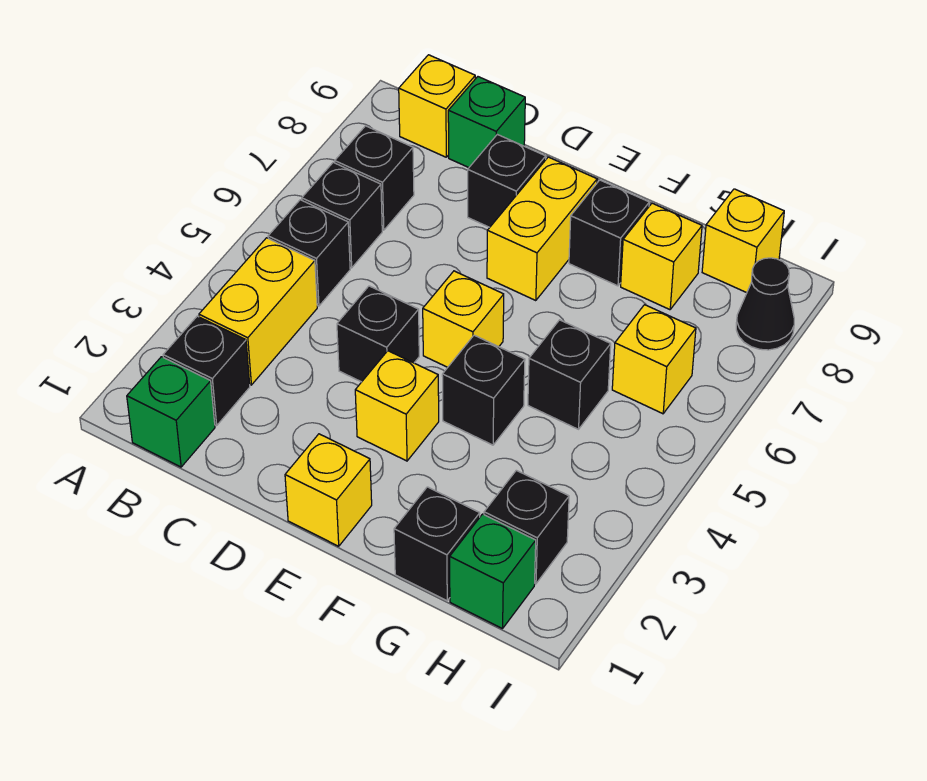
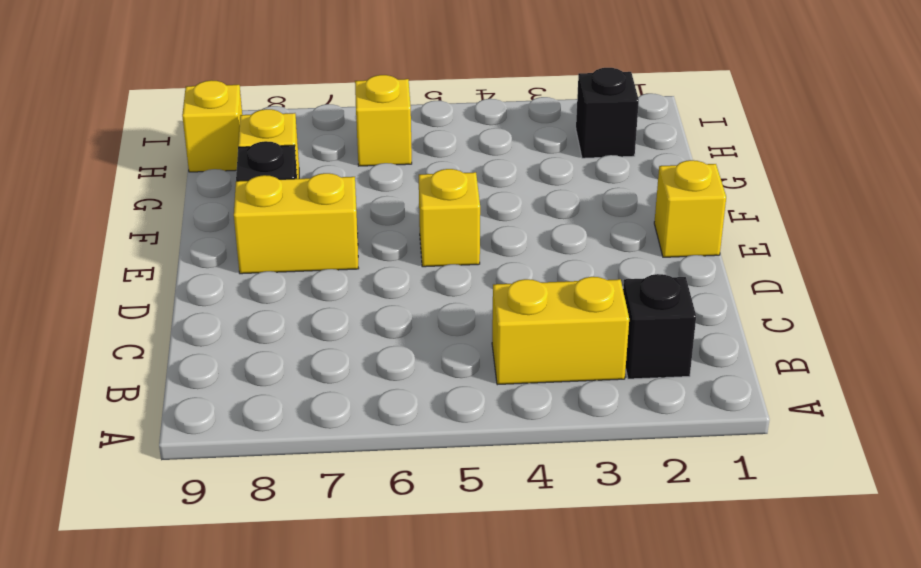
none -> green brick B1 level 1
none -> black brick B5 level 1
none -> black brick B6 level 1

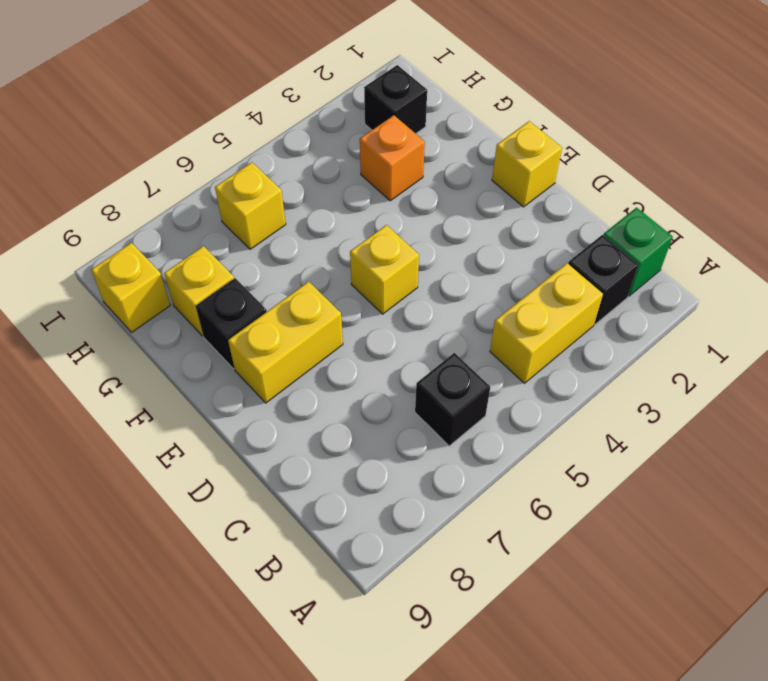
orange brick G3 level 1 -> none
none -> black brick B5 level 1
none -> black brick B7 level 1
none -> yellow brick B9 level 1

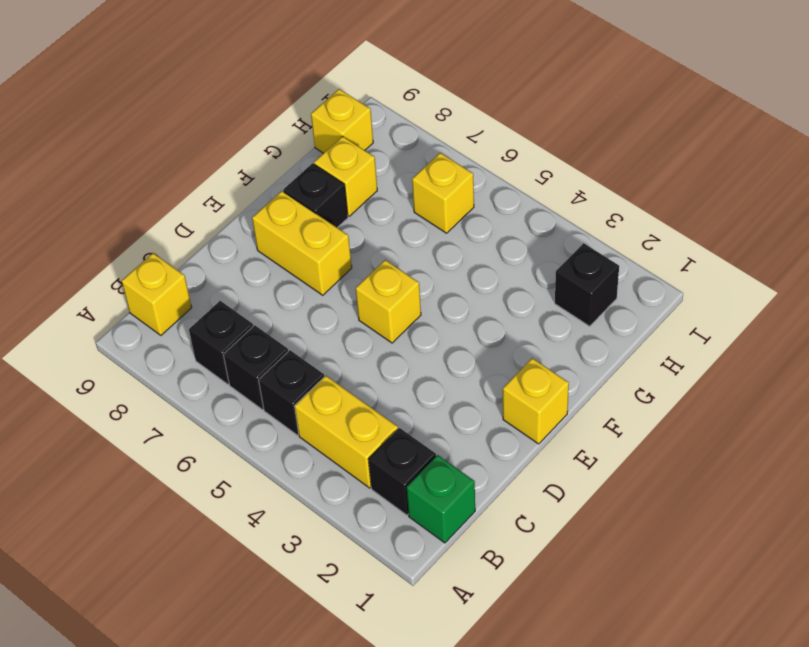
none -> green brick C9 level 1
none -> black brick D4 level 1
none -> black brick D8 level 1

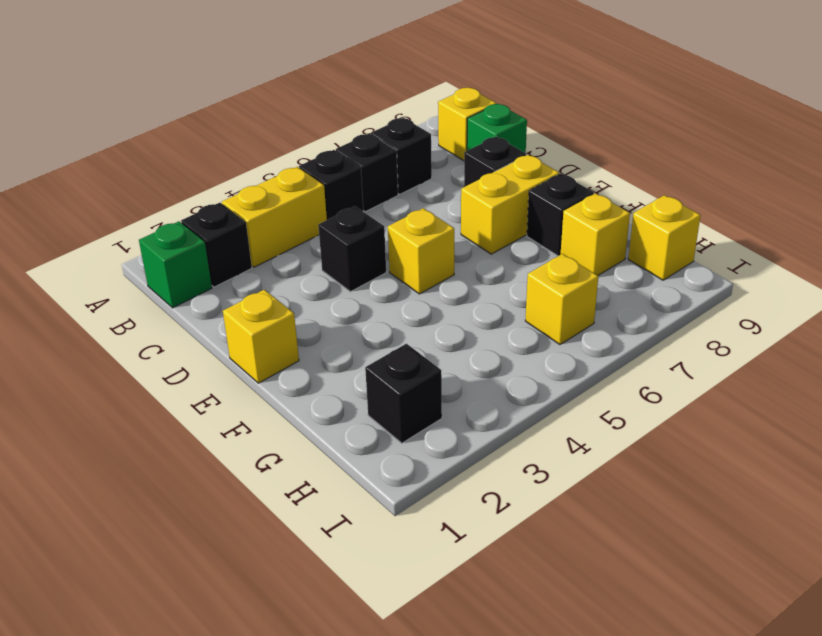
none -> yellow brick E3 level 1
none -> black brick F4 level 1
none -> black brick G1 level 1

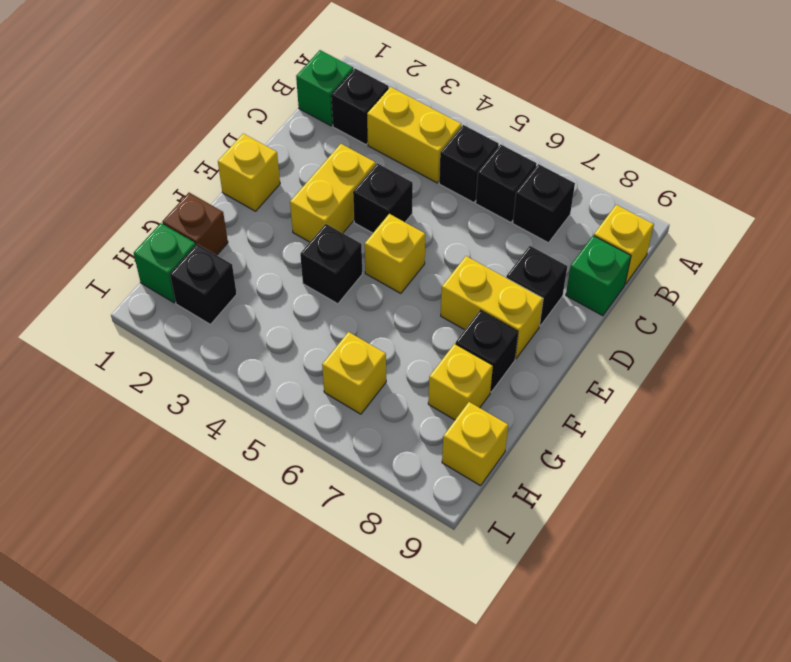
yellow brick D3:E3 level 1 -> yellow brick E3 level 1
brown brick G1 level 1 -> black brick G1 level 1
none -> black brick G5 level 1
none -> black cone I8 level 1

